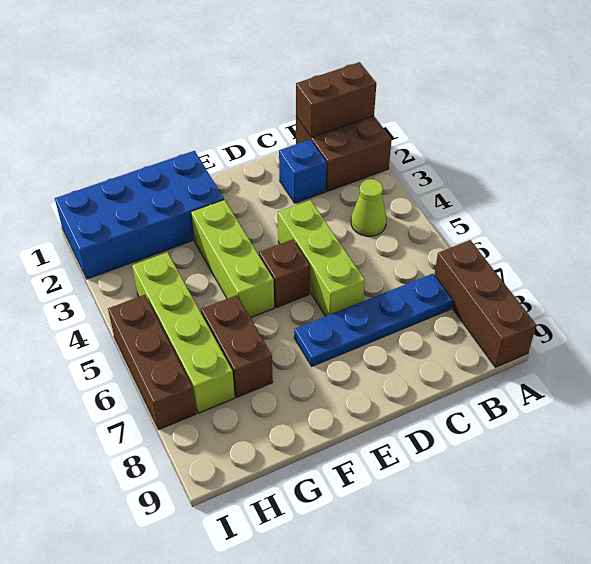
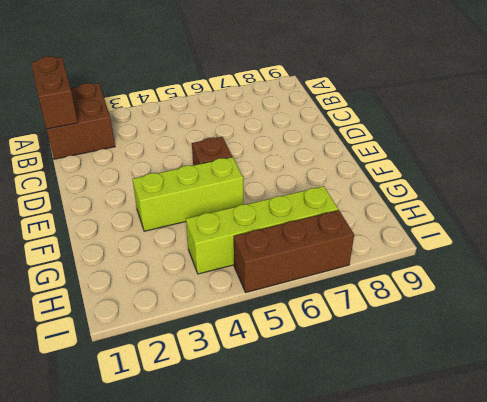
none -> brown brick A7:A9 level 1
none -> lime cone B4 level 1
none -> blue plate B7:E7 level 1

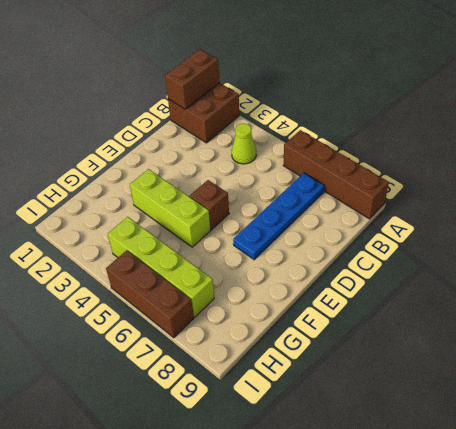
brown brick A6:A9 level 1 -> brown brick A7:A9 level 1
none -> blue brick C2 level 1
none -> lime brick D4:D6 level 1
none -> blue brick F1:I2 level 1

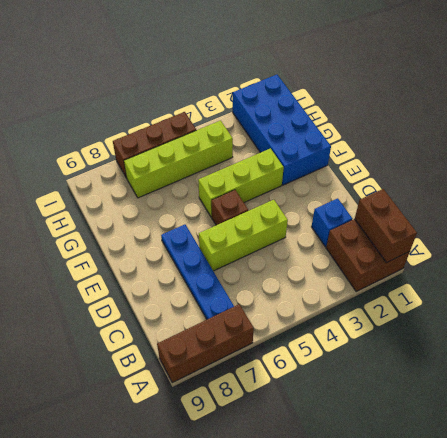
none -> lime cone B4 level 1
none -> brown brick G6:G7 level 1

